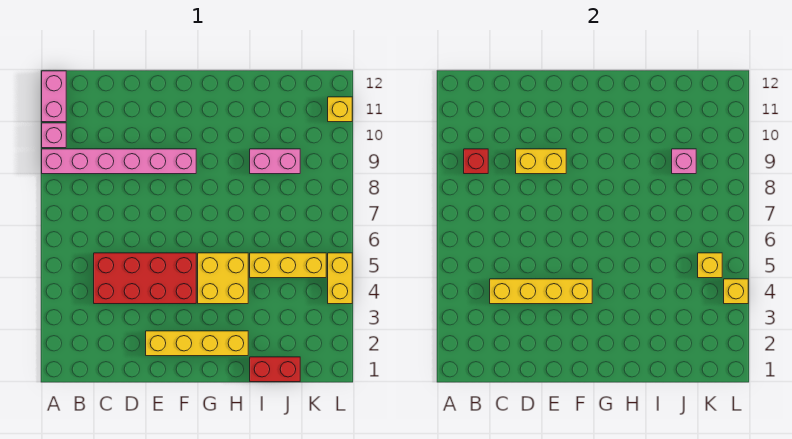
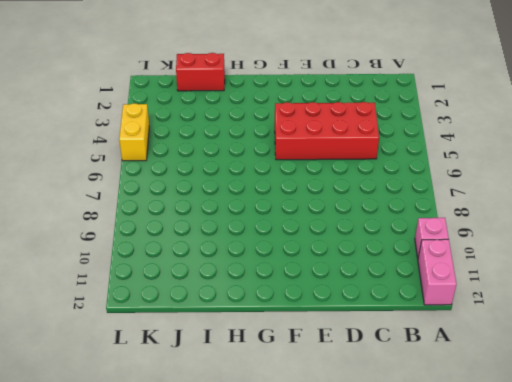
none -> pink brick A9:F9 level 1
none -> yellow brick E2:H2 level 1
none -> yellow brick G4:H5 level 1

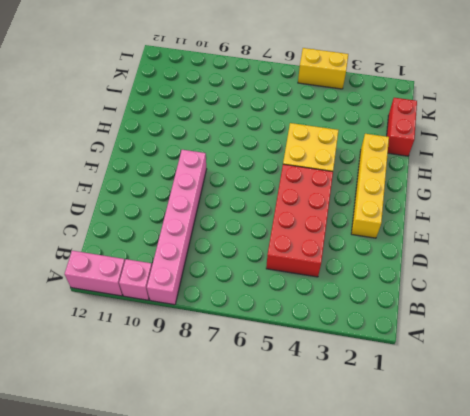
none -> yellow brick I5:K5 level 1
none -> pink brick I9:J9 level 1
none -> yellow brick L11 level 1

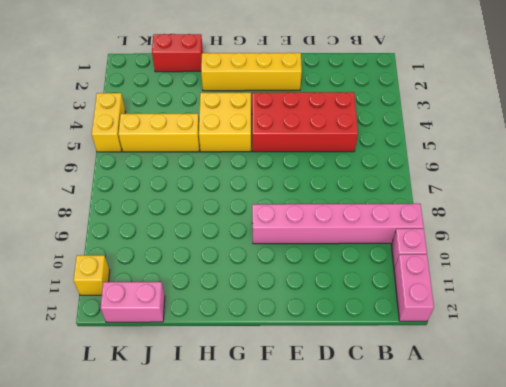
pink brick J12:K12 level 1 -> pink brick I9:J9 level 1
none -> red brick B9 level 2
none -> yellow brick C4:F4 level 2
none -> yellow brick D9:E9 level 2

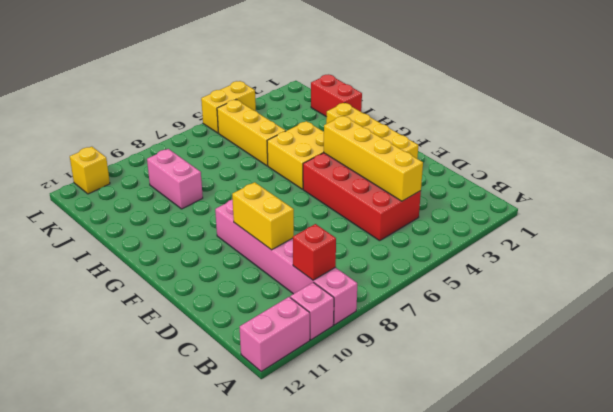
none -> pink brick J9 level 2
none -> yellow brick K5 level 2
none -> yellow brick L4 level 2

